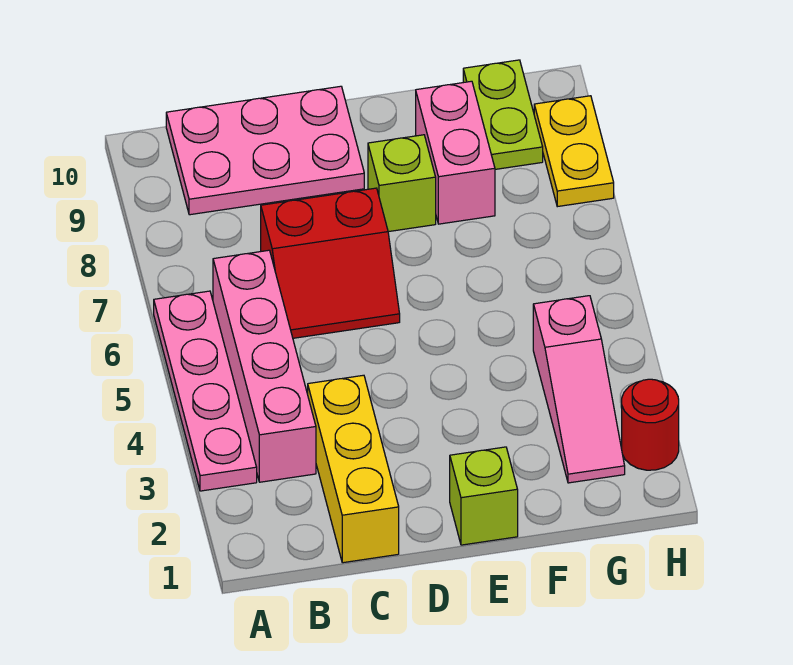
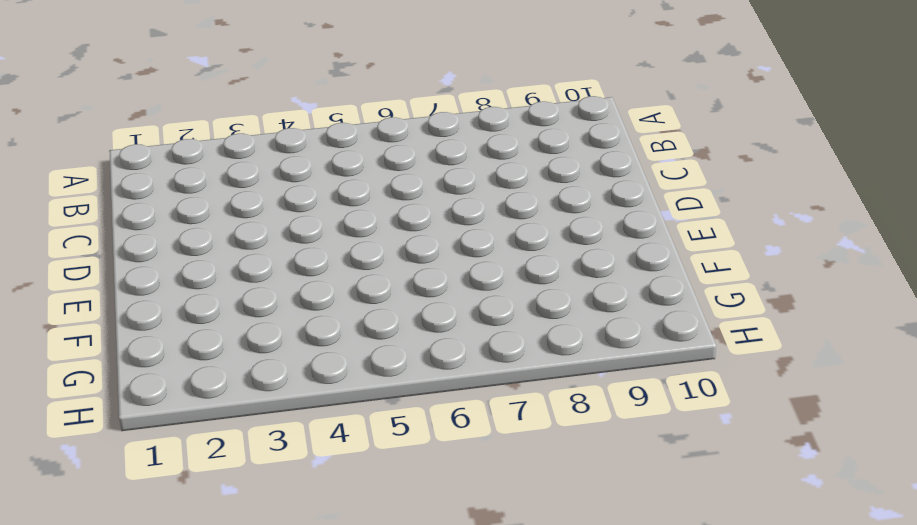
none -> pink plate A3:A6 level 1
none -> pink brick B3:B6 level 1
none -> pink plate B9:D10 level 1

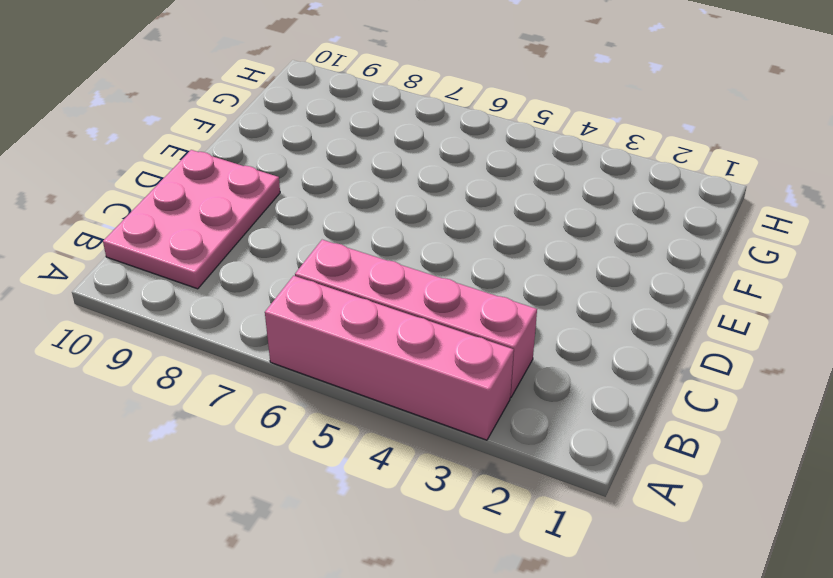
pink brick A3:A6 level 1 -> pink plate A3:A6 level 1
none -> yellow brick C1:C3 level 1
none -> red slope C6:D7 level 1 top 7
none -> lime brick E1 level 1

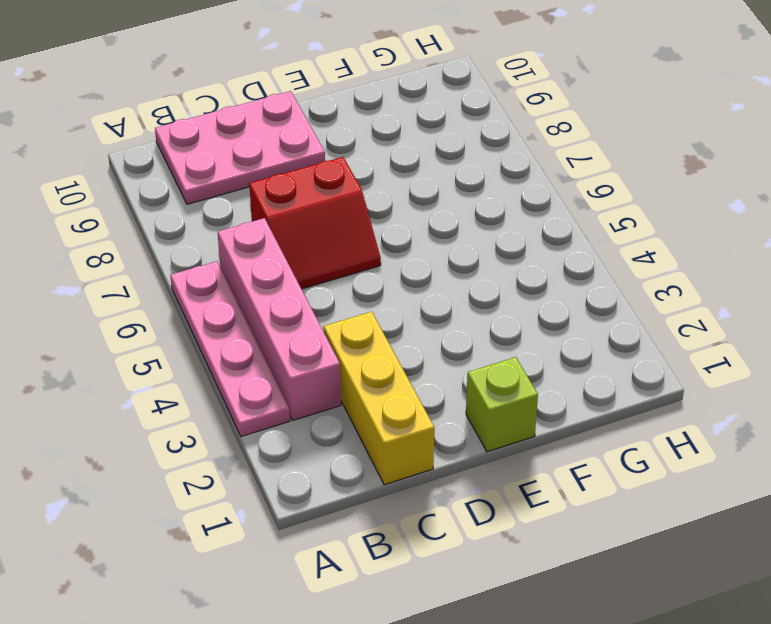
none -> lime brick E8 level 1
none -> pink brick F8:F9 level 1
none -> pink slope G2:G4 level 1 top 4

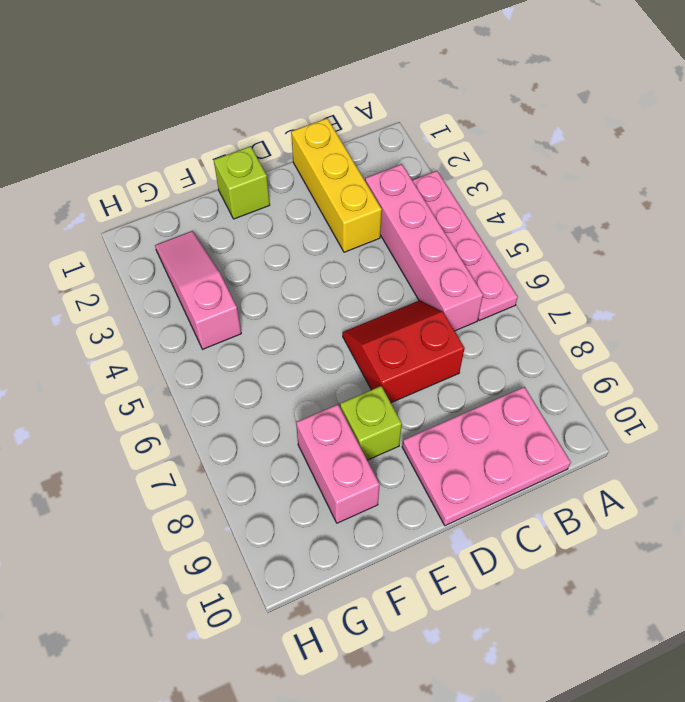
none -> lime plate G9:G10 level 1
none -> red round brick H2 level 1
none -> yellow plate H8:H9 level 1

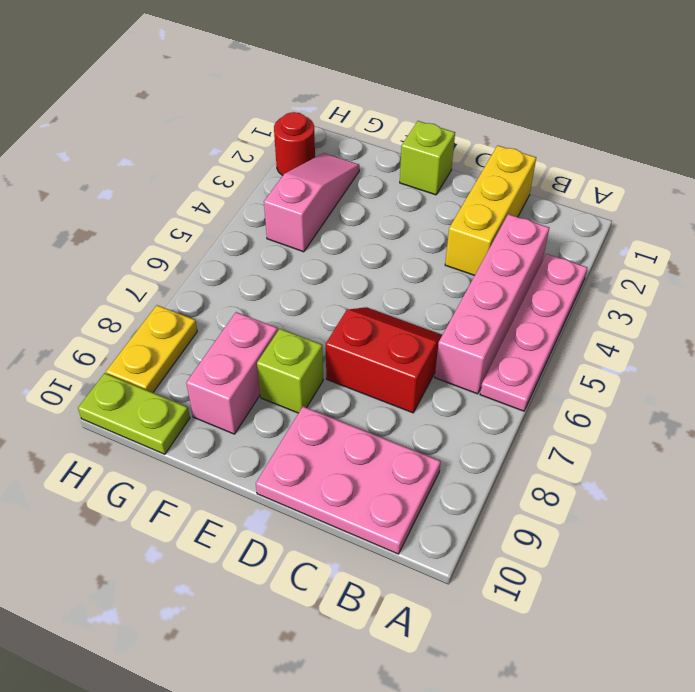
lime plate G10:H10 level 1 -> lime plate G9:G10 level 1

